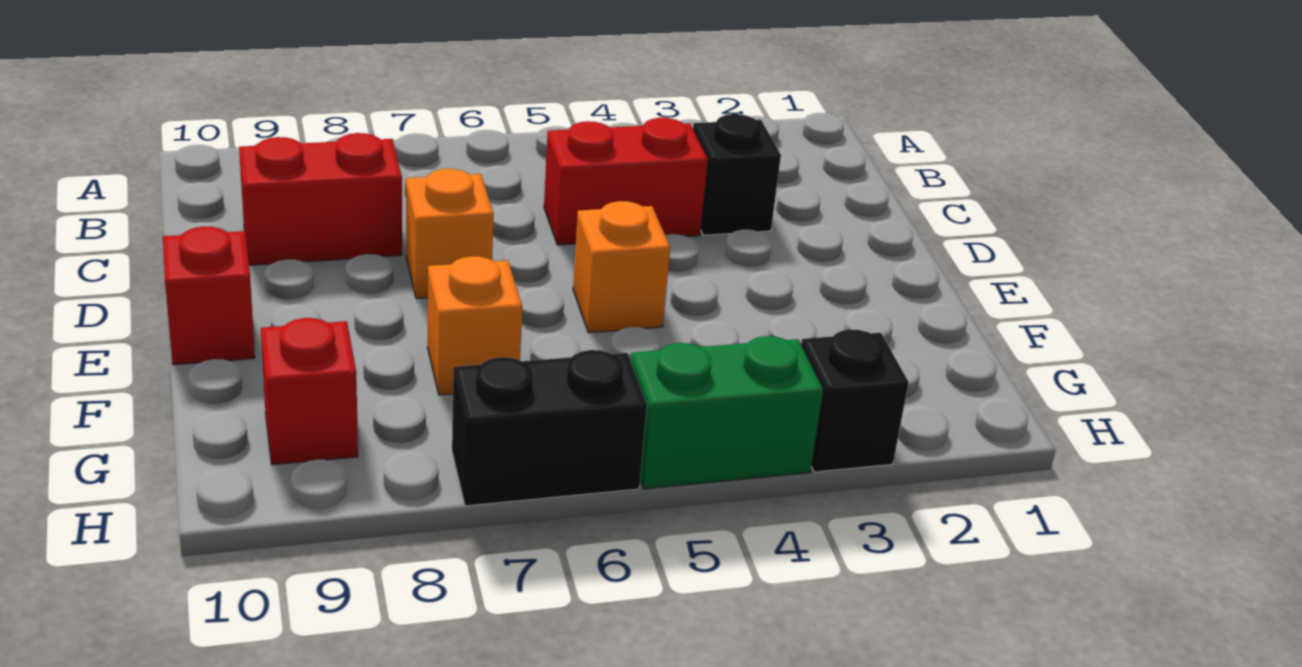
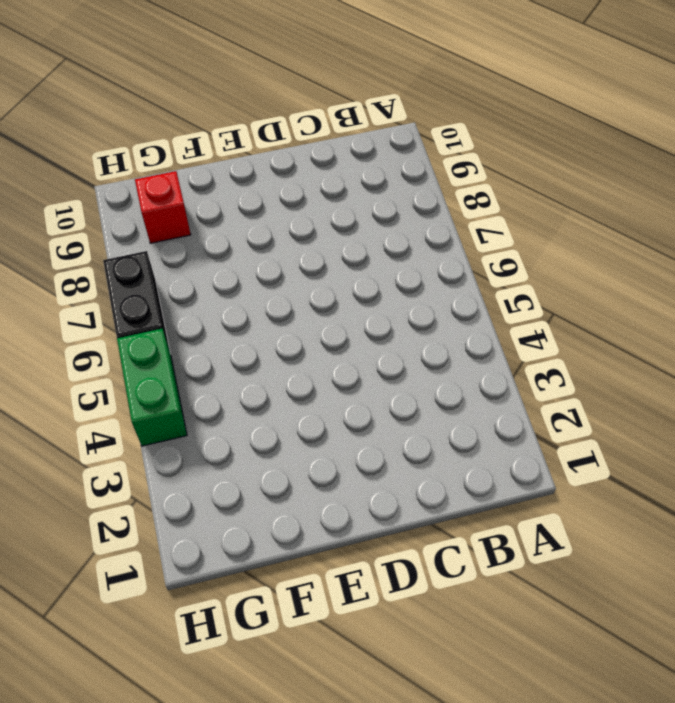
none -> black brick C3 level 1
none -> red brick C4:C5 level 1

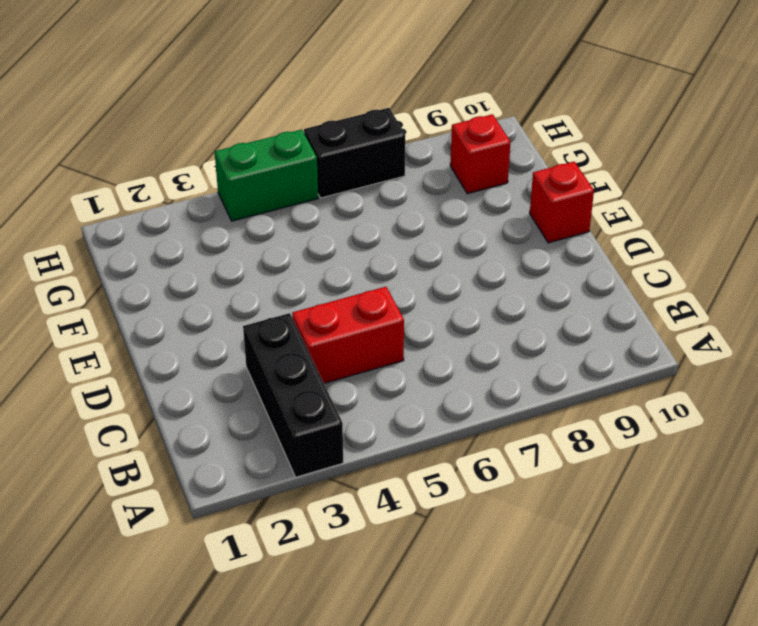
black brick A3:C3 level 1 -> black brick C3 level 1
none -> red brick C8:C9 level 1
none -> orange brick D7 level 1

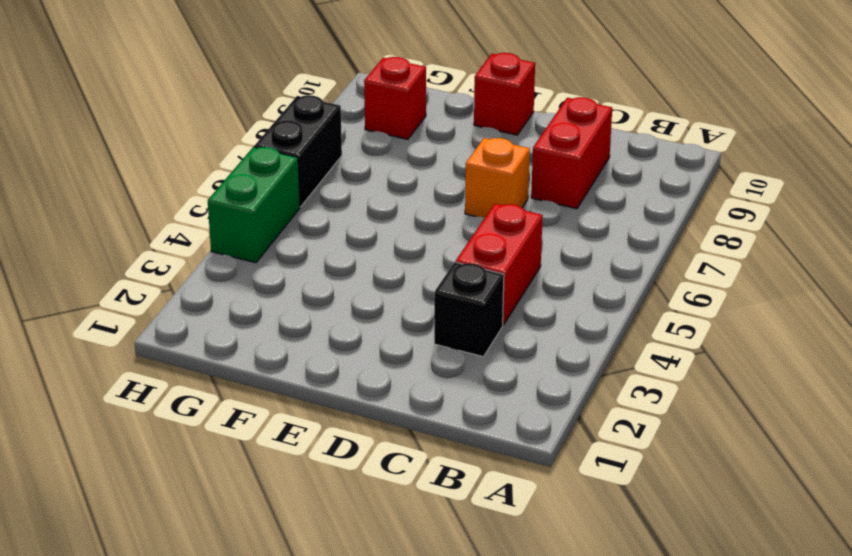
none -> orange brick E5 level 1
none -> orange brick F7 level 1

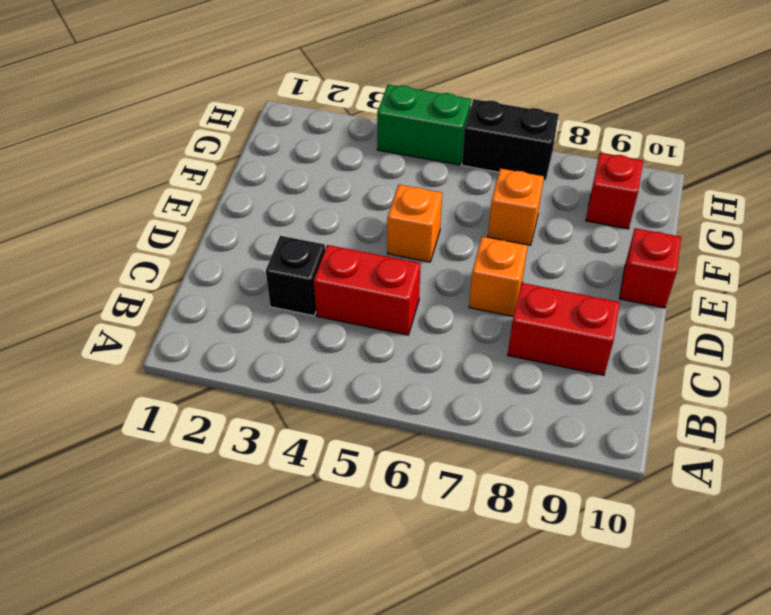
none -> black brick H3 level 1

